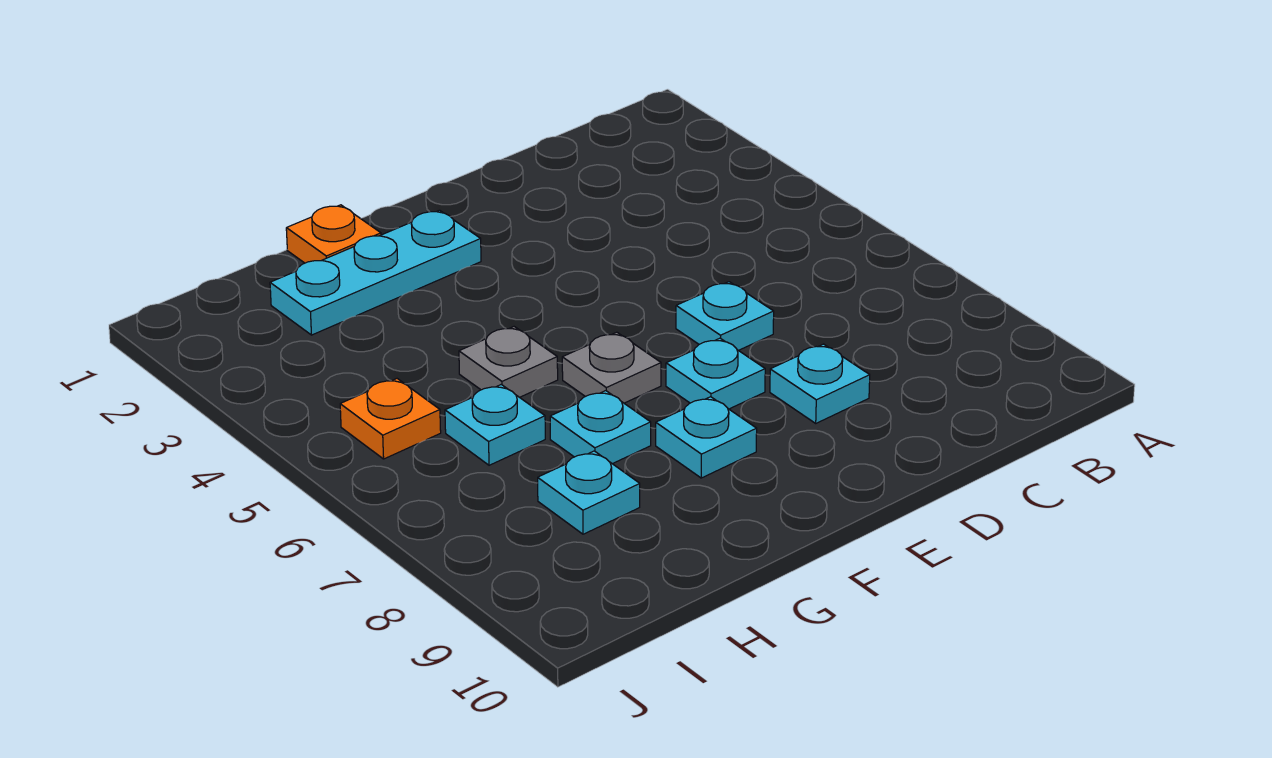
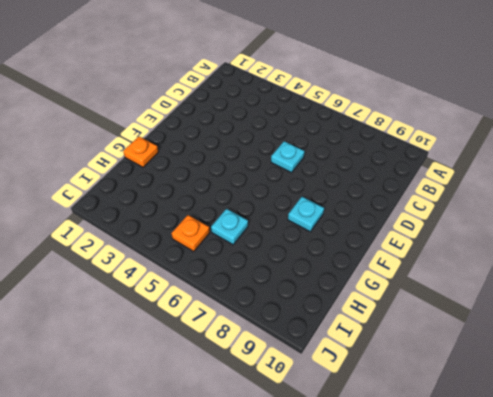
none -> cyan plate D8 level 1
none -> cyan plate E7 level 1
none -> cyan plate F2:H2 level 1

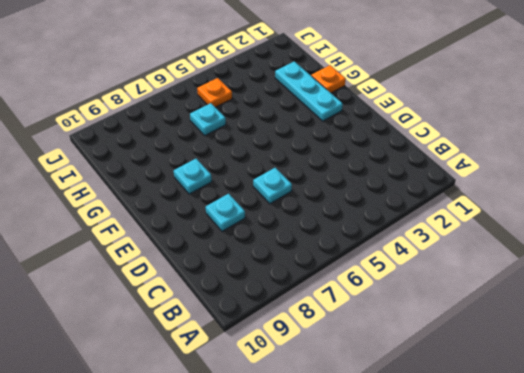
none -> cyan plate E7 level 1
none -> grey plate F6 level 1
none -> grey plate G5 level 1

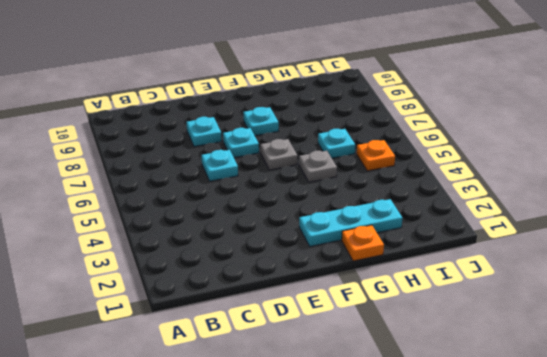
none -> cyan plate G7 level 1
none -> cyan plate H8 level 1

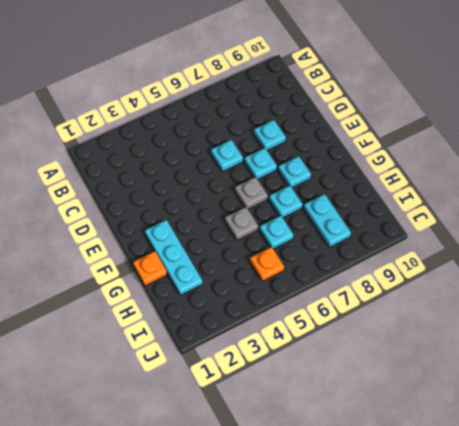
cyan plate H8:I8 level 1 -> cyan plate H8 level 1

